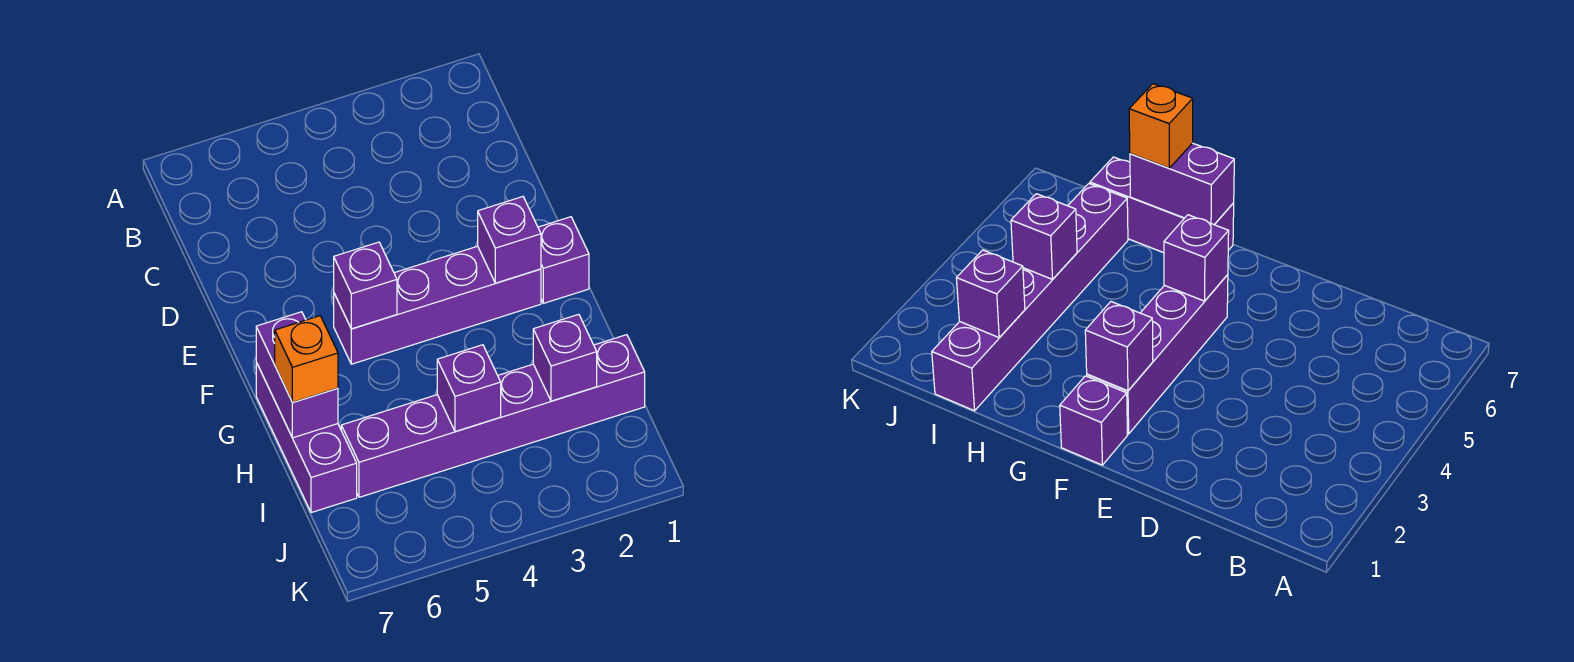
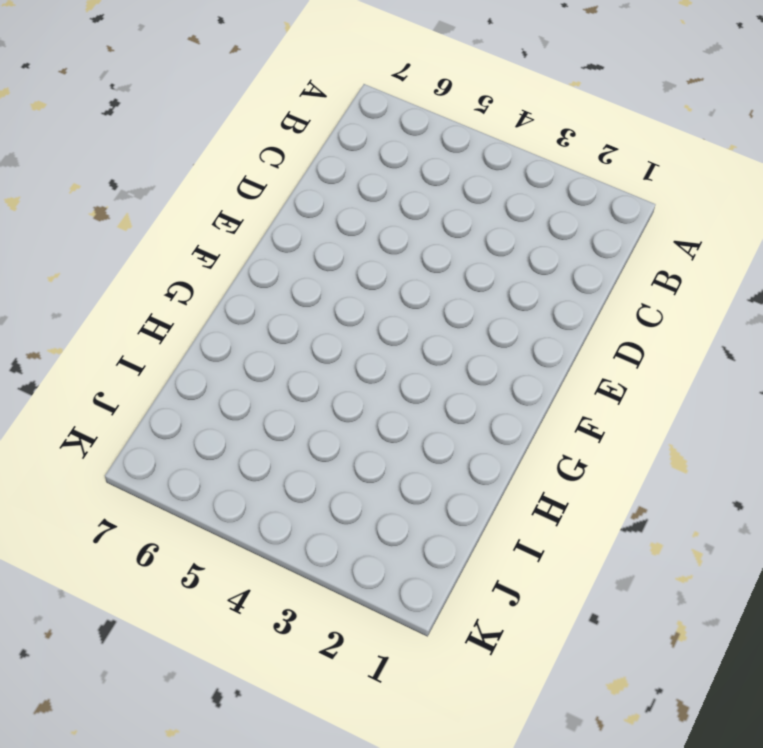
none -> purple brick F1 level 1
none -> purple brick F2:F5 level 1

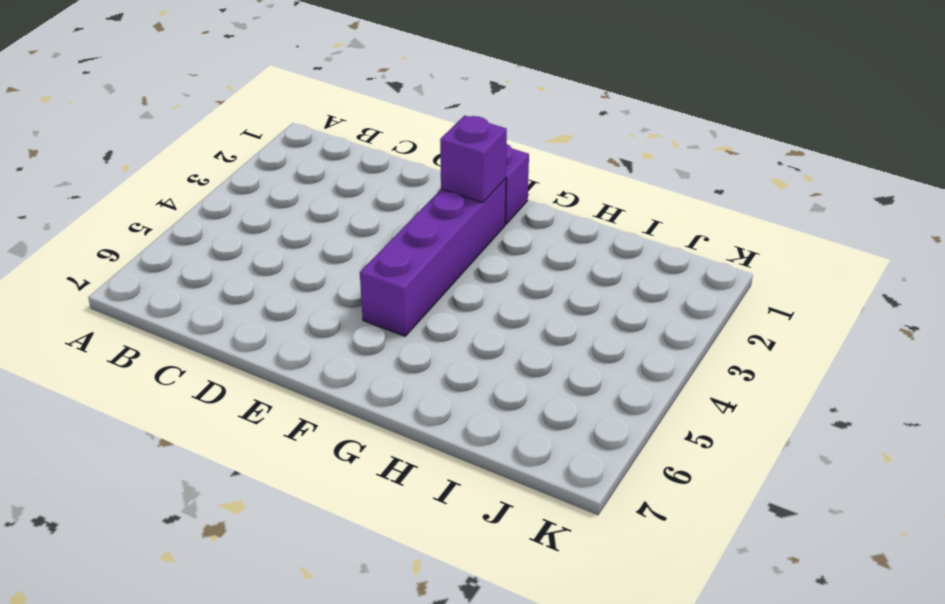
none -> purple brick G7:I7 level 1
none -> purple brick I1:I6 level 1

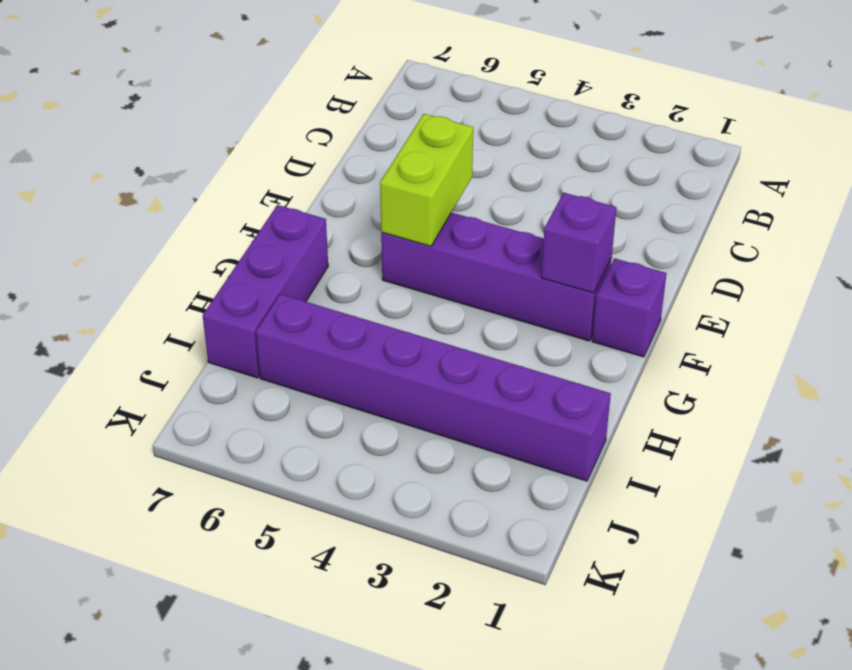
lime brick E5:F5 level 2 -> purple brick F5 level 2
none -> purple brick G7:H7 level 2
none -> purple brick I2 level 2

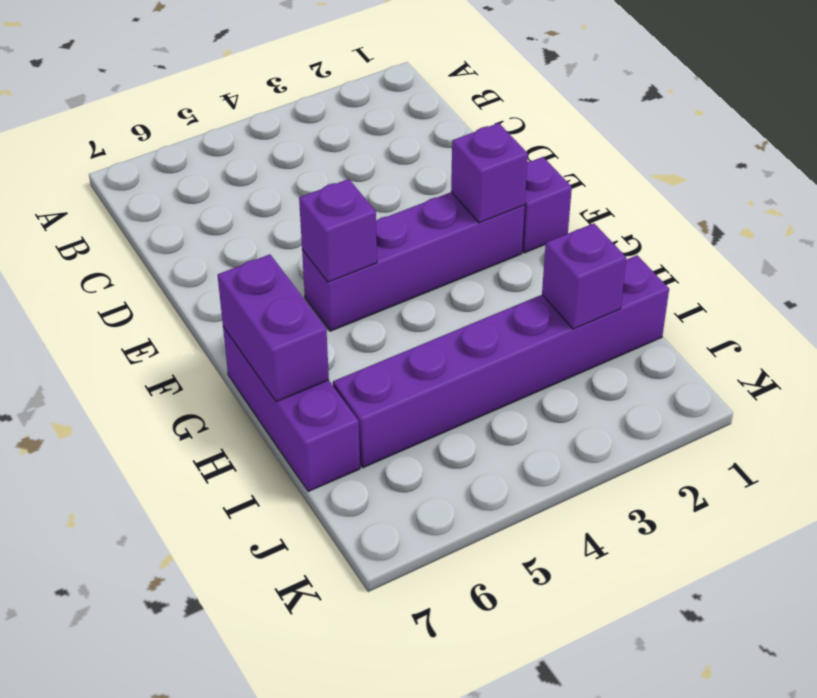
none -> purple brick I4 level 2
none -> orange brick H7 level 3

